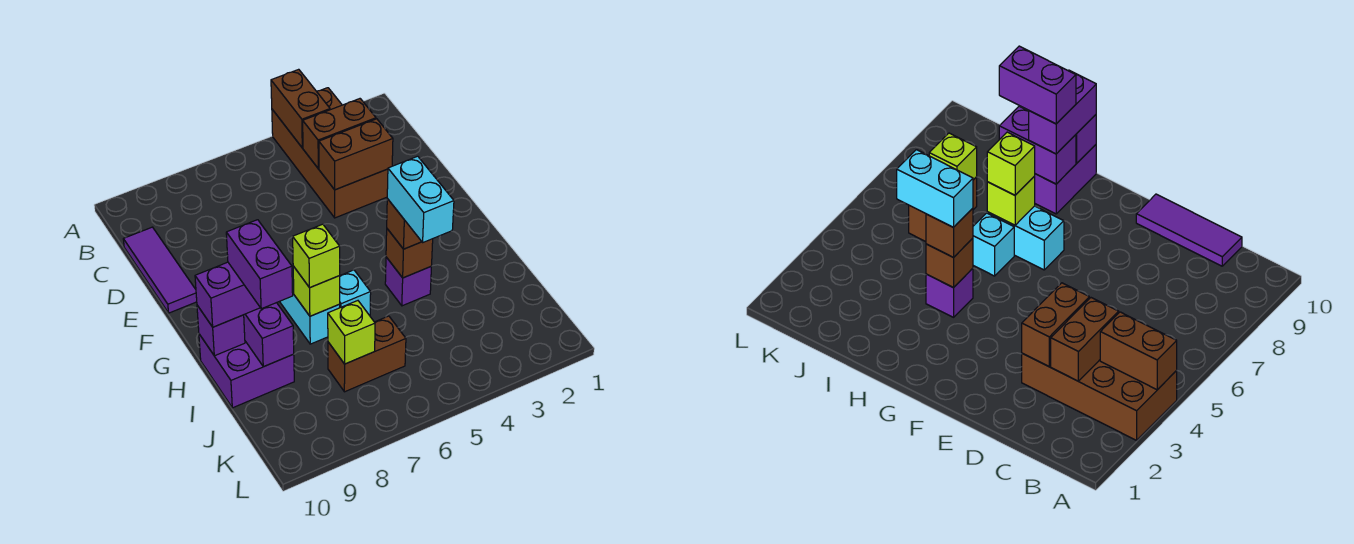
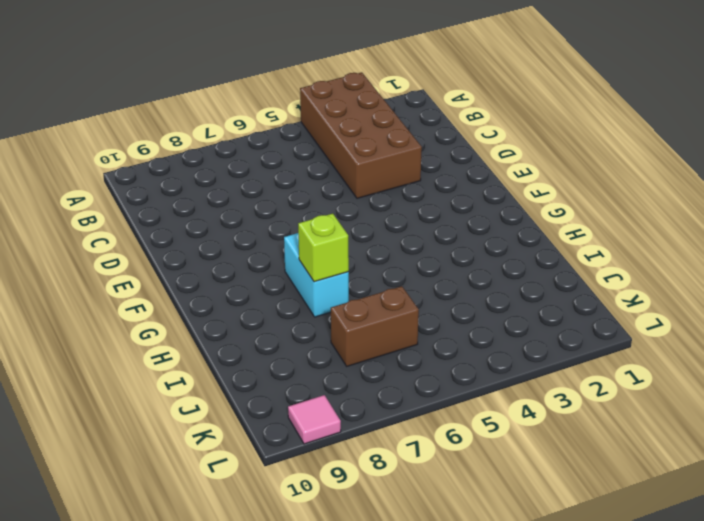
pink tile L9 level 1 -> none
none -> purple tile C10:E10 level 1
none -> purple brick H4 level 1
none -> cyan brick H6 level 1

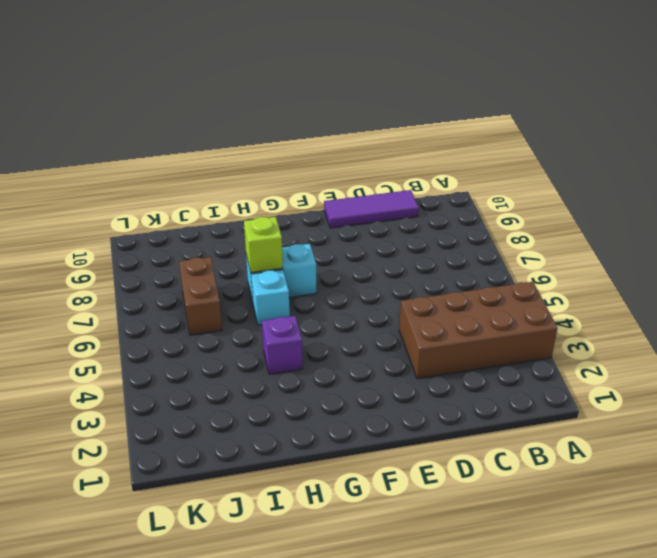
none -> purple brick H9:I10 level 1
none -> brown brick A4:B4 level 2
none -> brown brick C3:C4 level 2

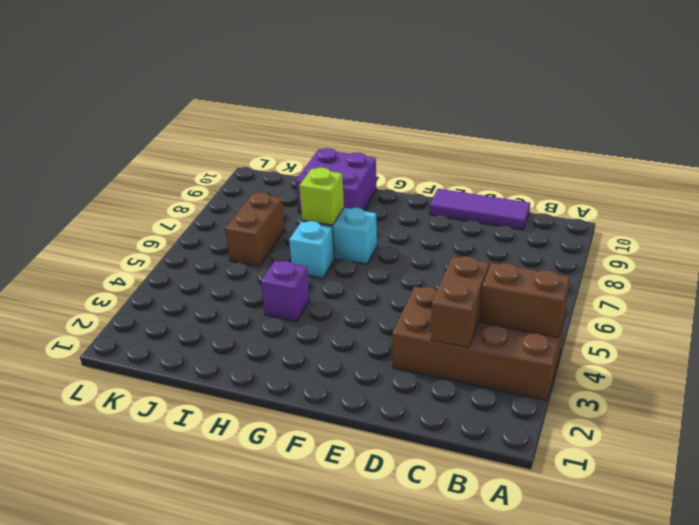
none -> brown brick D3:D4 level 2
none -> brown brick H4 level 2
none -> purple brick H9:I9 level 2

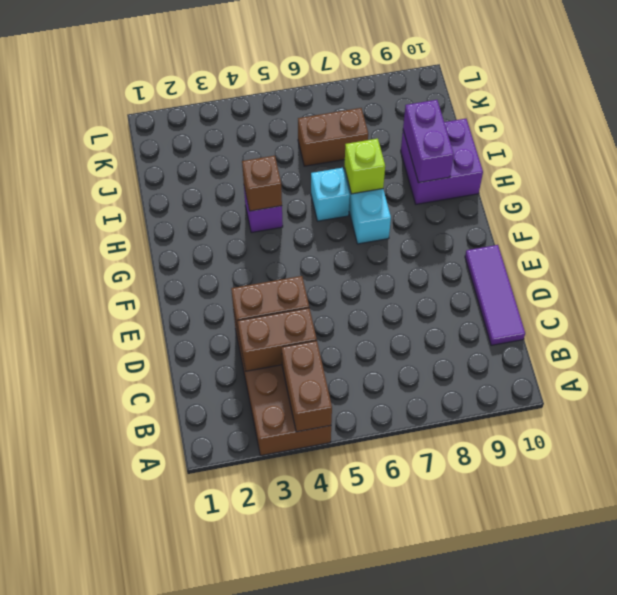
none -> purple brick H10 level 2
none -> lime brick J7 level 2
none -> brown brick H4 level 3

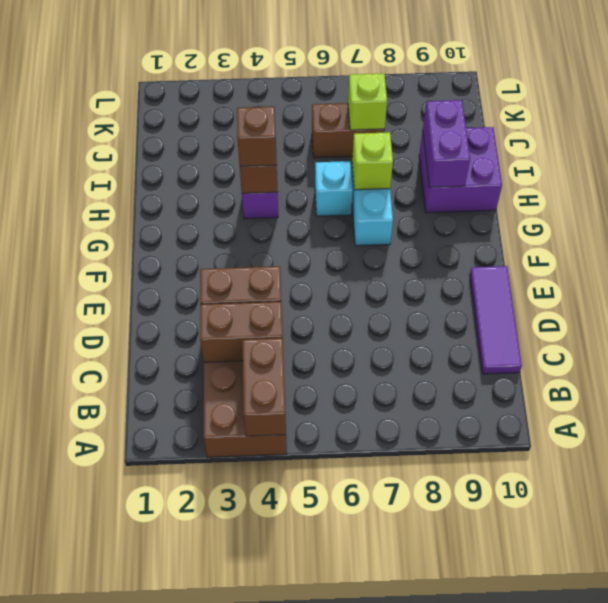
none -> purple brick H10 level 2
none -> lime brick H7 level 3
none -> purple brick H9:H10 level 3

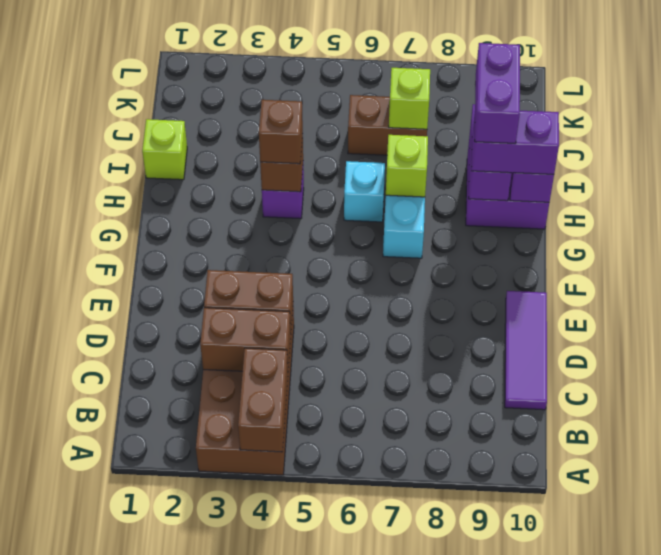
lime brick I1 level 1 -> lime brick H7 level 3
none -> cyan brick H4:I4 level 4

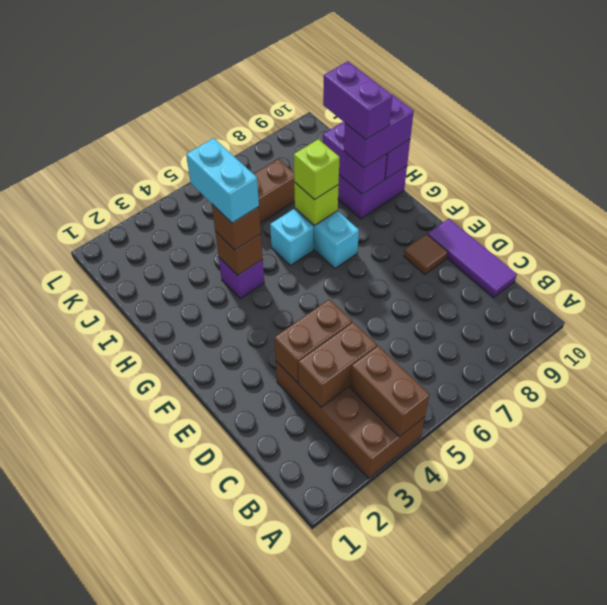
brown tile E9 level 1 -> none
none -> lime brick J7 level 2

